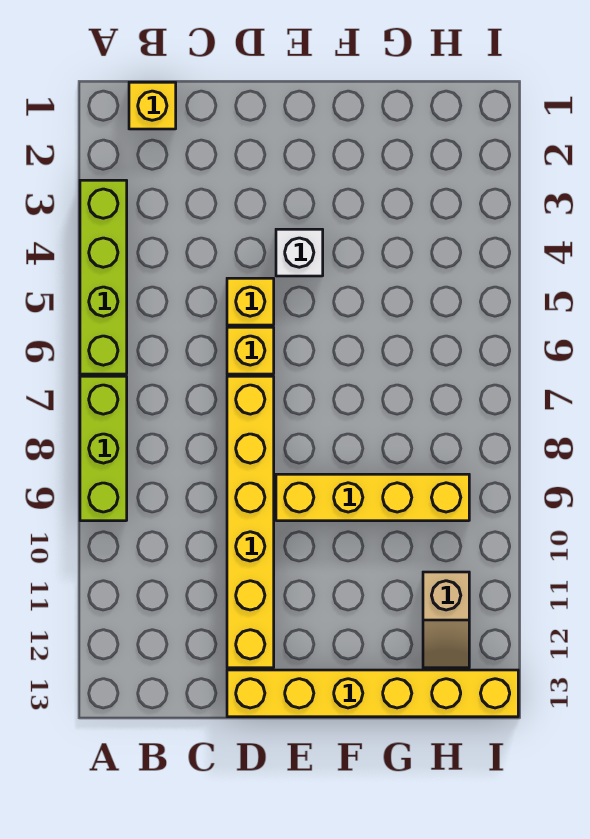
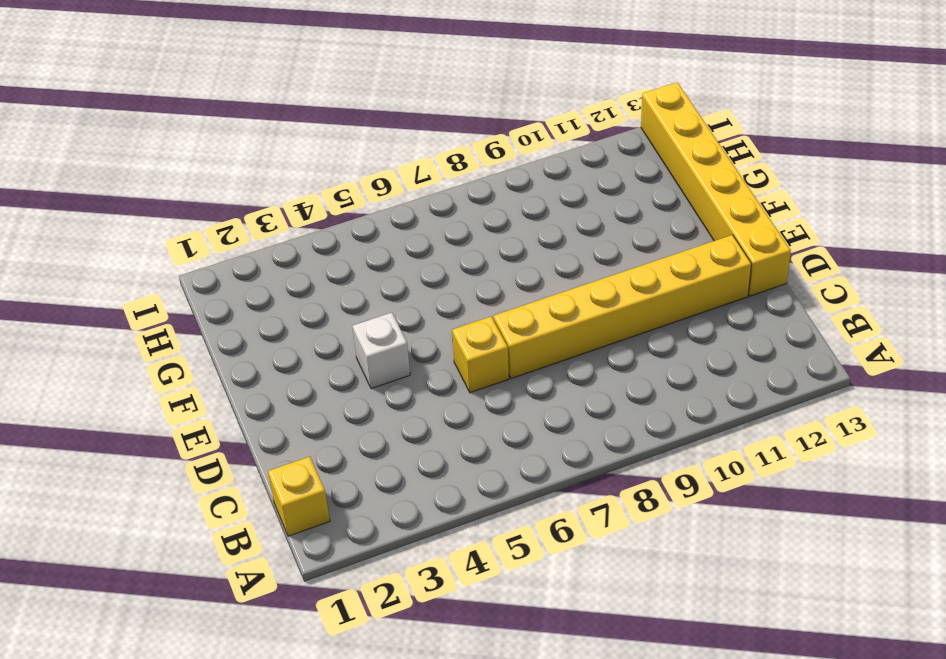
none -> lime brick A3:A6 level 1
none -> lime brick A7:A9 level 1

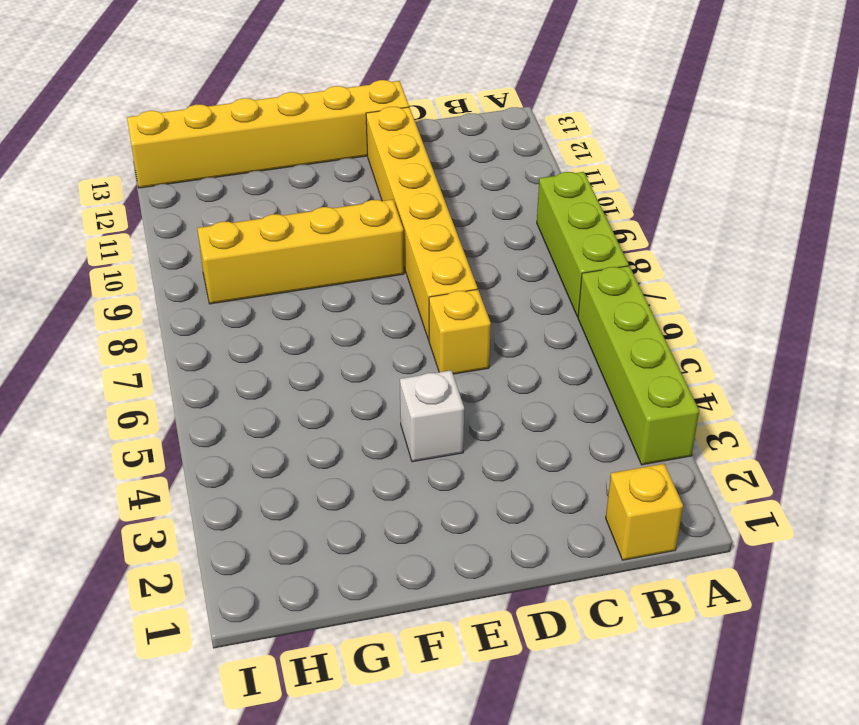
none -> yellow brick D5 level 1
none -> tan slope H11:H12 level 1 top 11

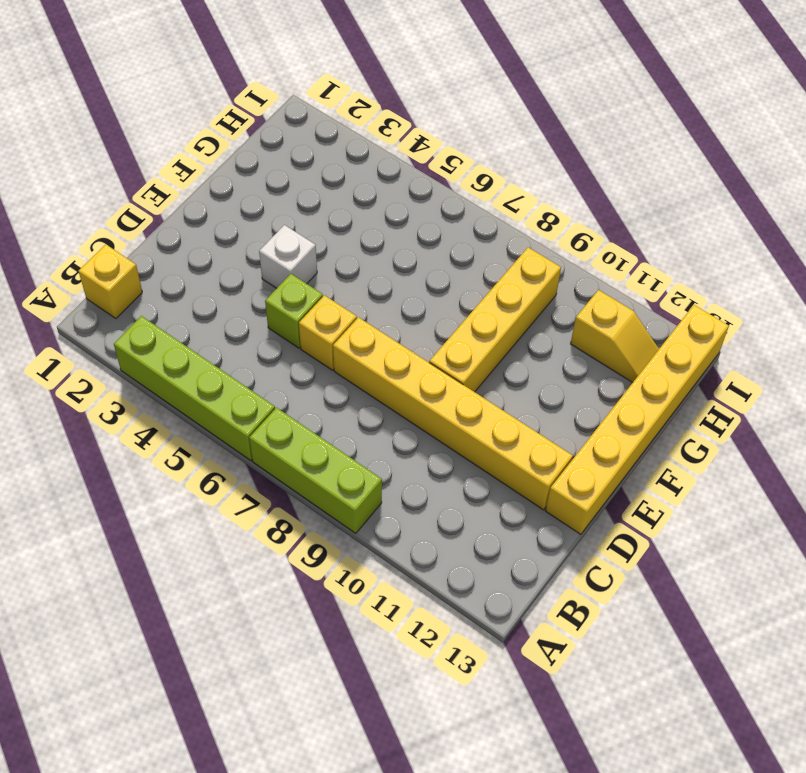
lime brick D5 level 1 -> yellow brick D5 level 1
yellow slope H11:H12 level 1 top 11 -> tan slope H11:H12 level 1 top 11

